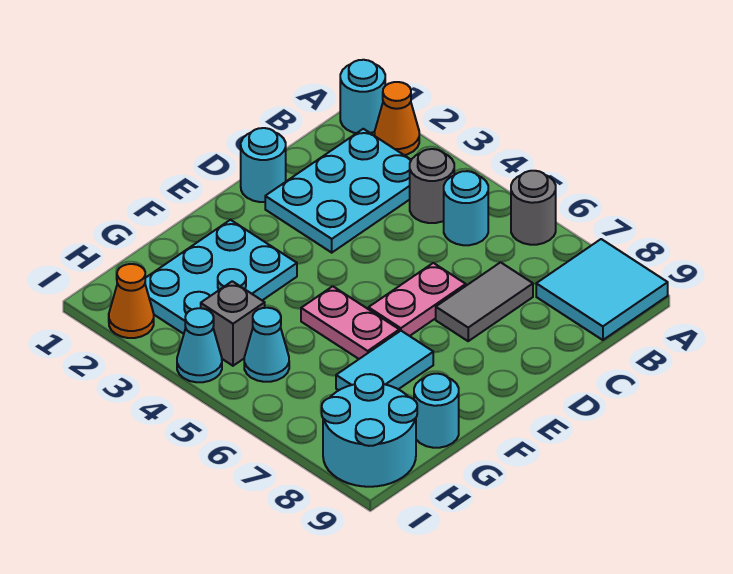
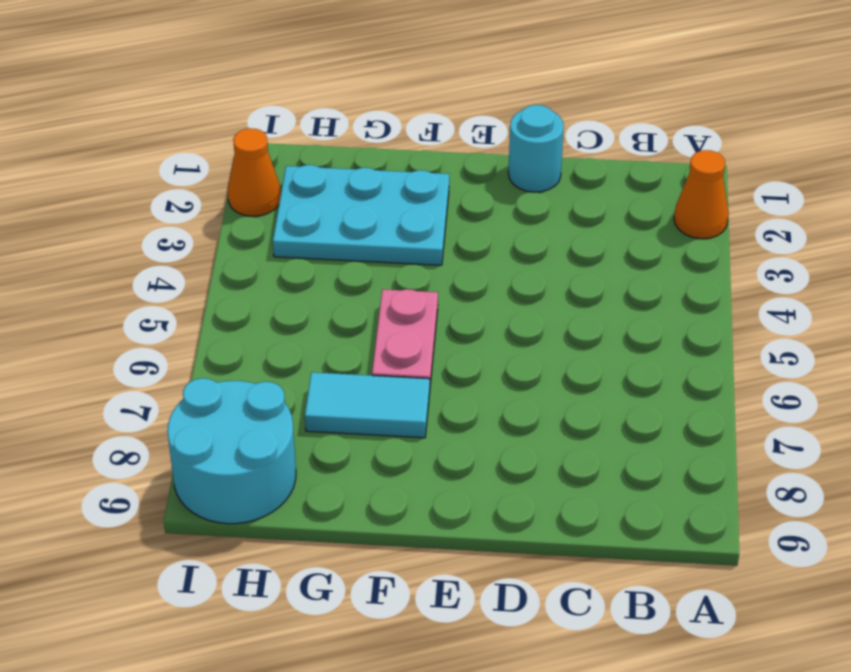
none -> cyan round brick A1 level 1
none -> grey round brick A6 level 1
none -> cyan tile A8:B9 level 1

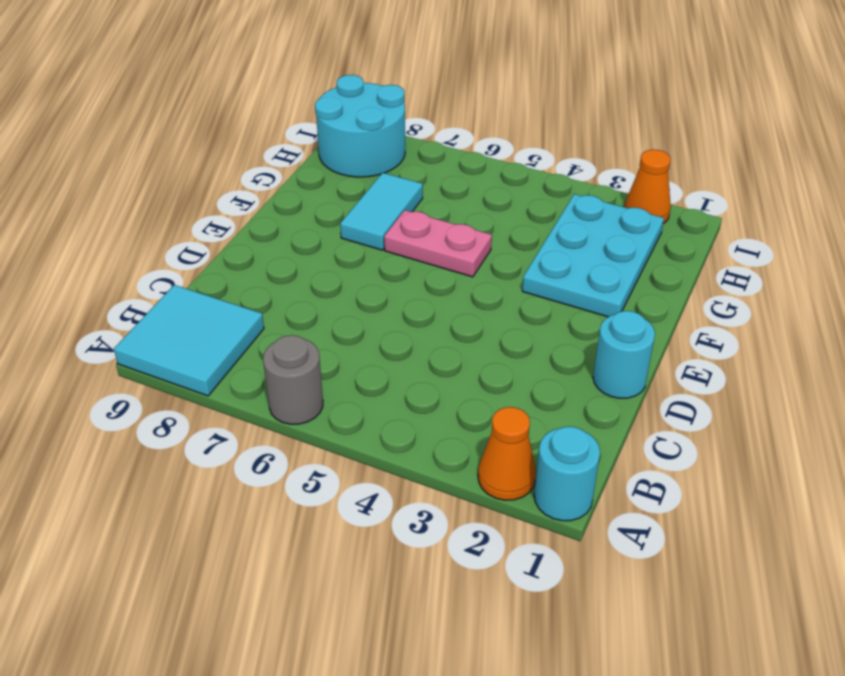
none -> cyan plate B2:D3 level 1
none -> grey round brick B4 level 1
none -> cyan round brick B5 level 1

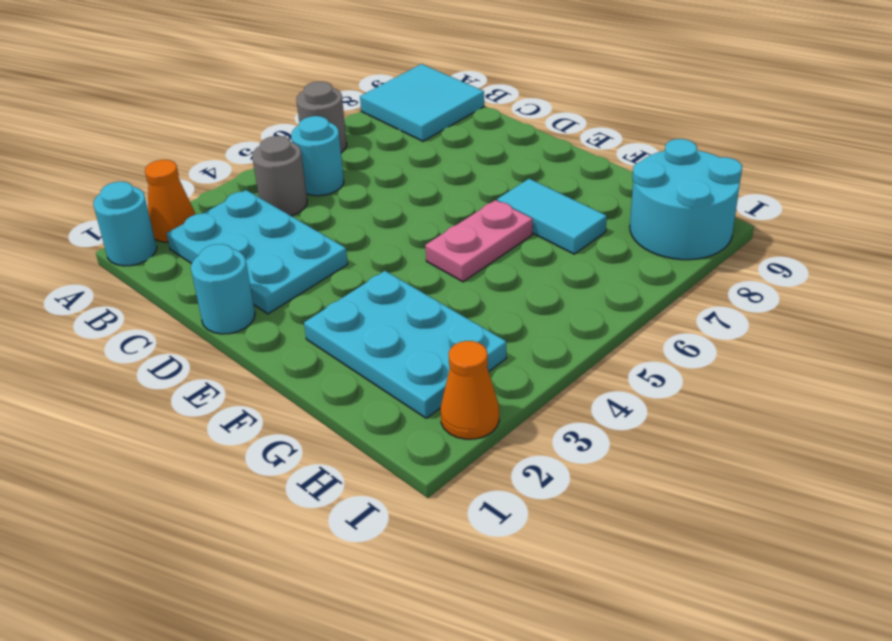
none -> grey tile C7:D7 level 1
none -> pink plate D6:E6 level 1
none -> cyan round brick G9 level 1

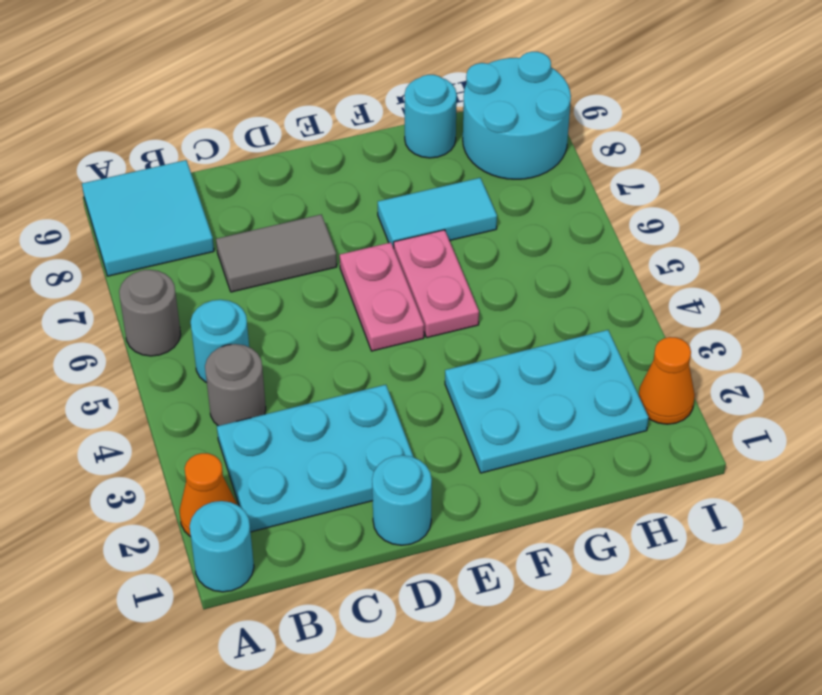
pink plate E5:E6 level 1 -> pink plate D6:E6 level 1
none -> grey brick H4 level 1
none -> cyan cone H5 level 1
none -> cyan cone I4 level 1

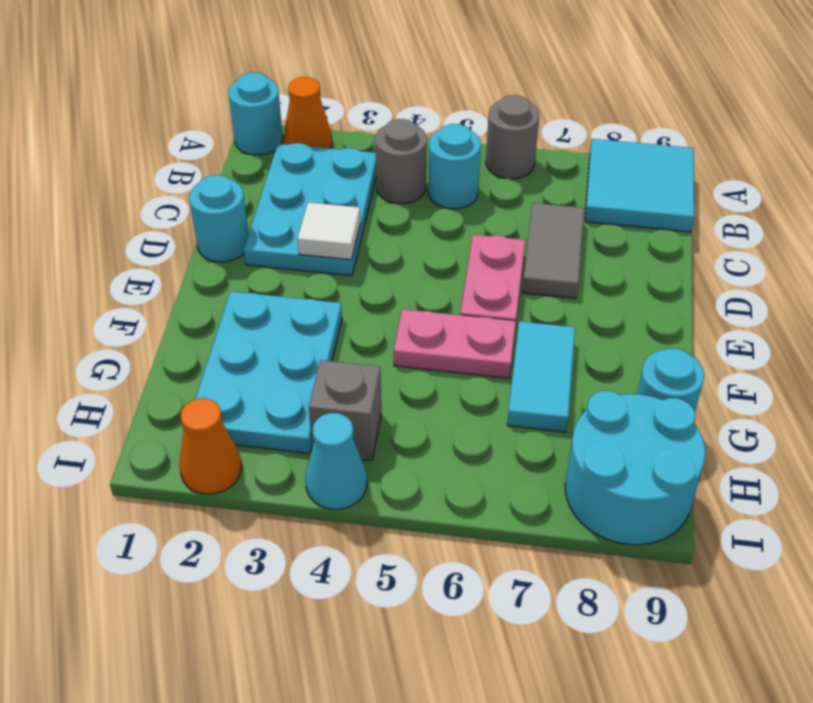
white tile D3 level 2 -> none
none -> cyan cone H5 level 1

